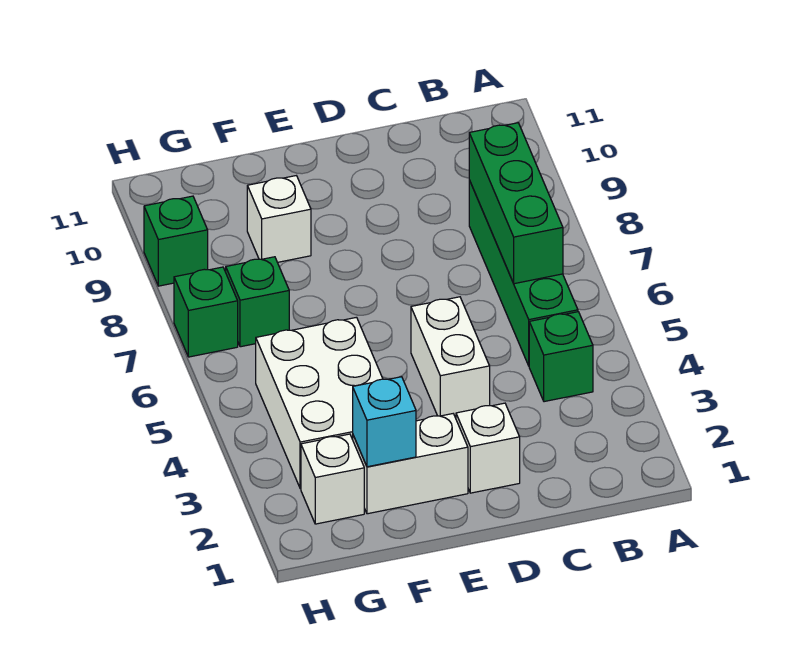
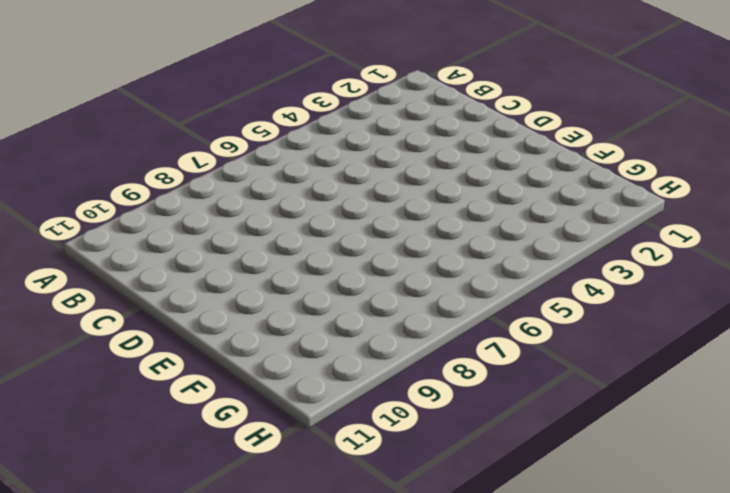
none -> green brick B4 level 1
none -> green brick B5:B8 level 1
none -> white brick D2 level 1

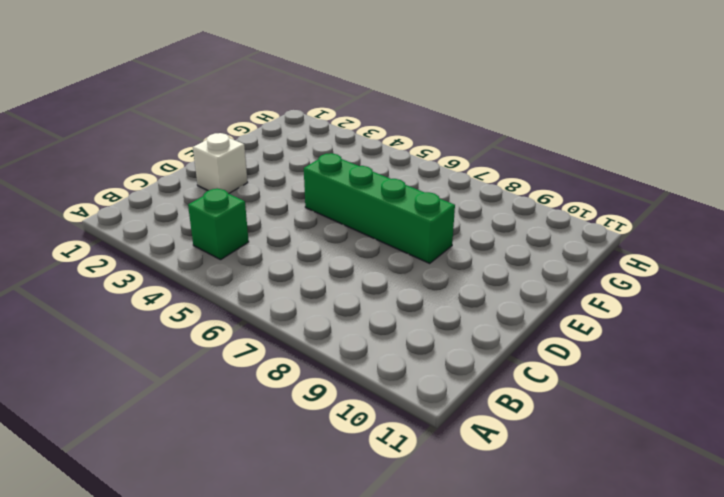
green brick E5:E8 level 1 -> green brick B5:B8 level 1
none -> white brick D4:D5 level 1
none -> white brick E2:F2 level 1
none -> white brick F3:G5 level 1

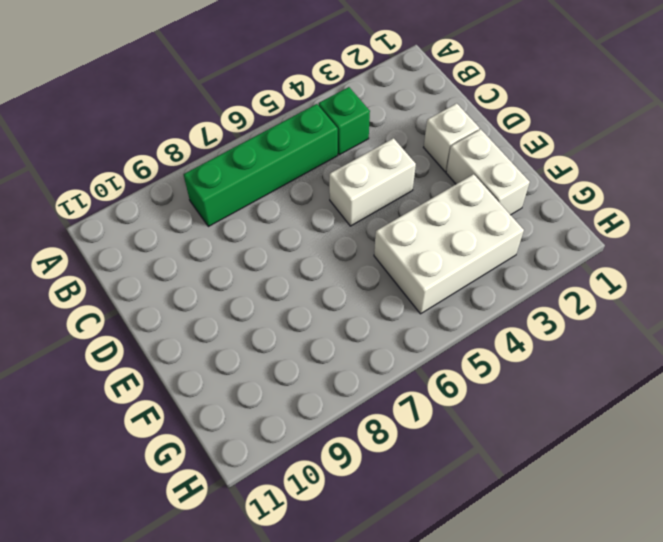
none -> white brick F9 level 1
none -> white brick G2 level 1
none -> green brick G7 level 1

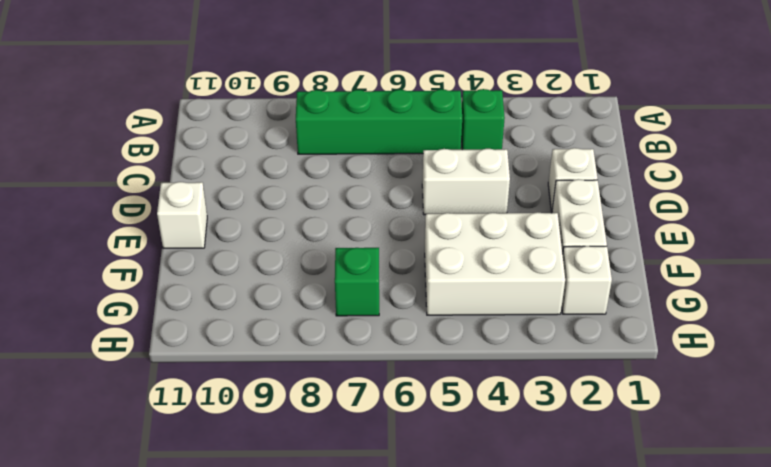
white brick E11 level 1 -> white brick F9 level 1
none -> green brick H7 level 1
none -> green brick H9 level 1
none -> green brick B6:B8 level 2

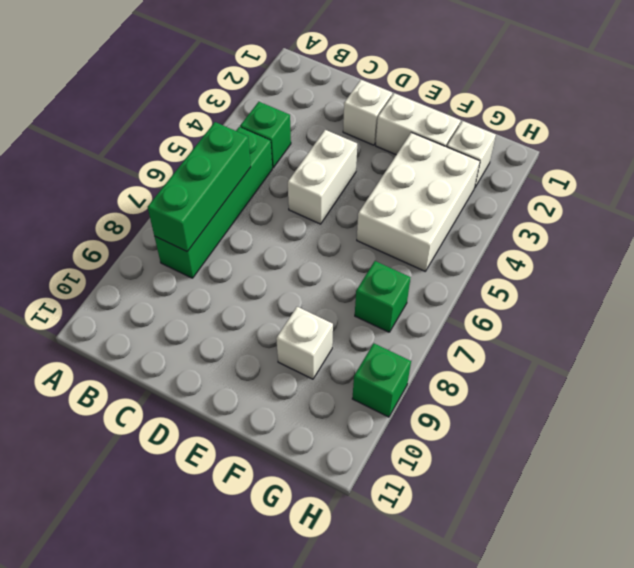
none -> green brick H7 level 1
none -> cyan brick F2 level 2

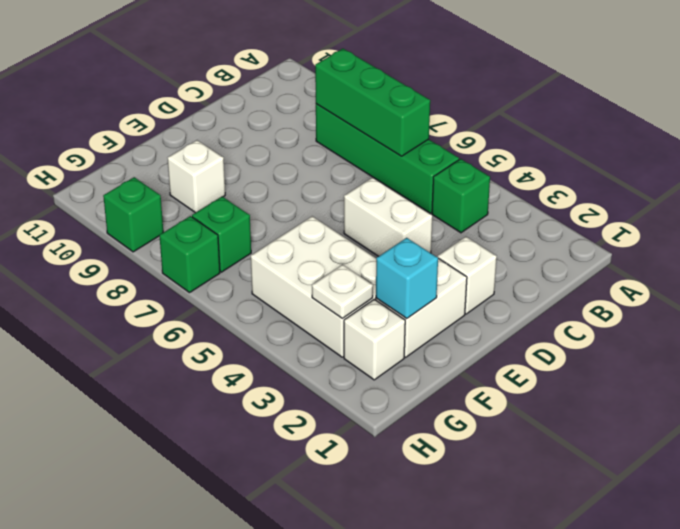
white plate G3 level 2 -> none

